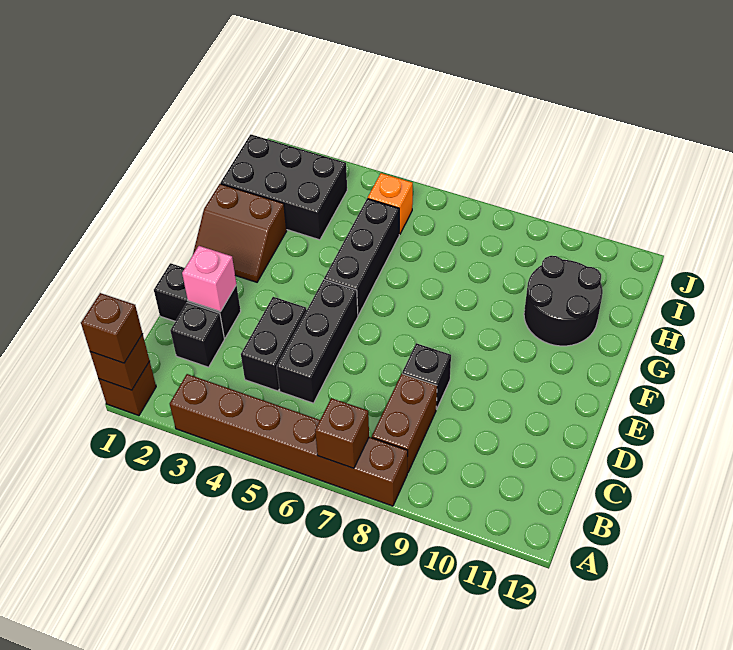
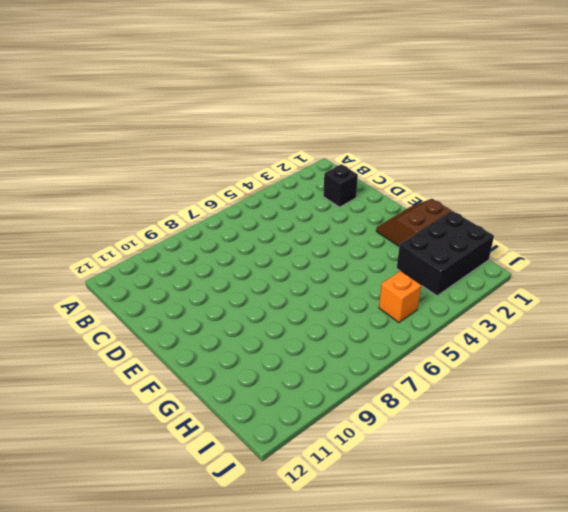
none -> brown brick A1 level 1
none -> brown brick A3:A8 level 1
none -> brown brick B8:C8 level 1

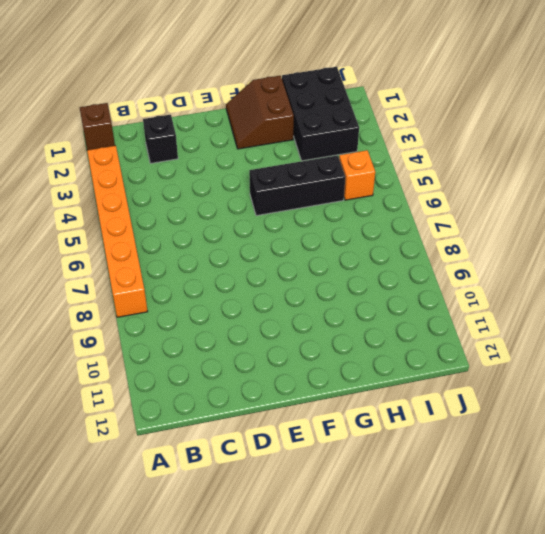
orange brick A3:A8 level 1 -> brown brick A3:A8 level 1
none -> brown brick B8:C8 level 1
none -> black brick C4:D4 level 1
none -> black brick C5:E5 level 1

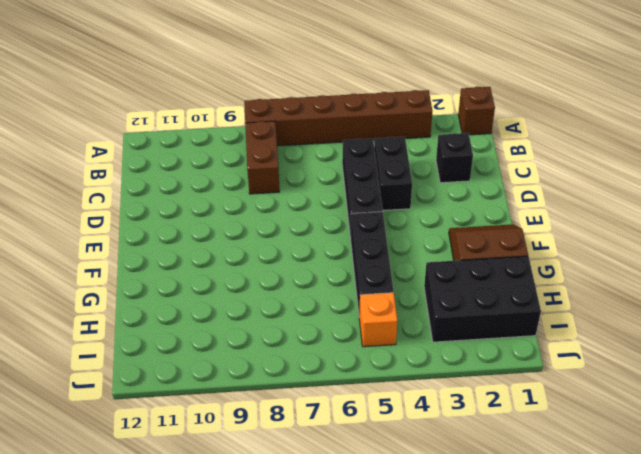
none -> black brick D1:D2 level 1
none -> black brick D8 level 1
none -> black round brick G10:H11 level 1

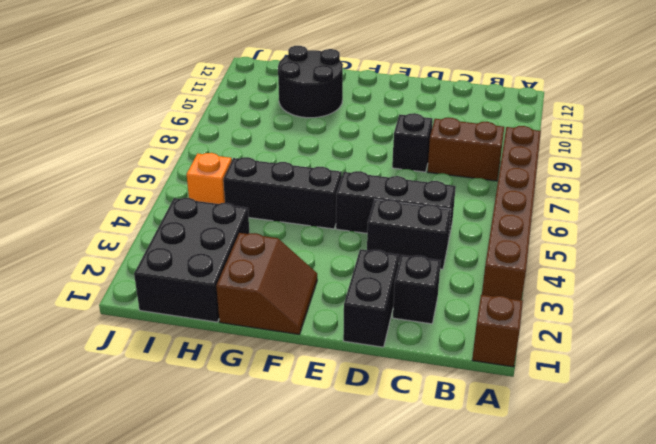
none -> brown brick A1 level 2
none -> brown brick A7 level 2
none -> pink brick D2 level 2

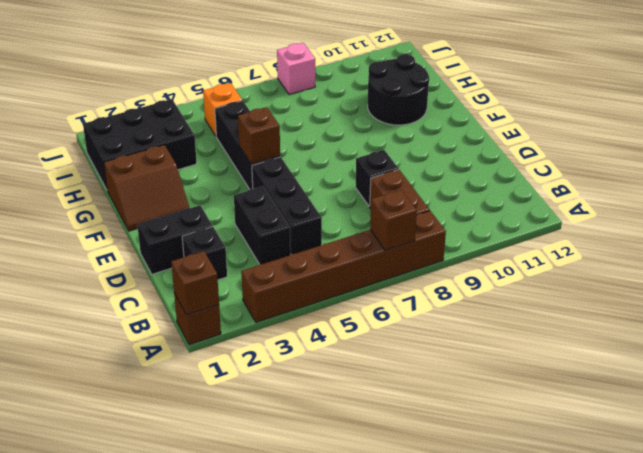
brown brick F5 level 2 -> brown brick A1 level 3
pink brick J8 level 1 -> pink brick D2 level 2

